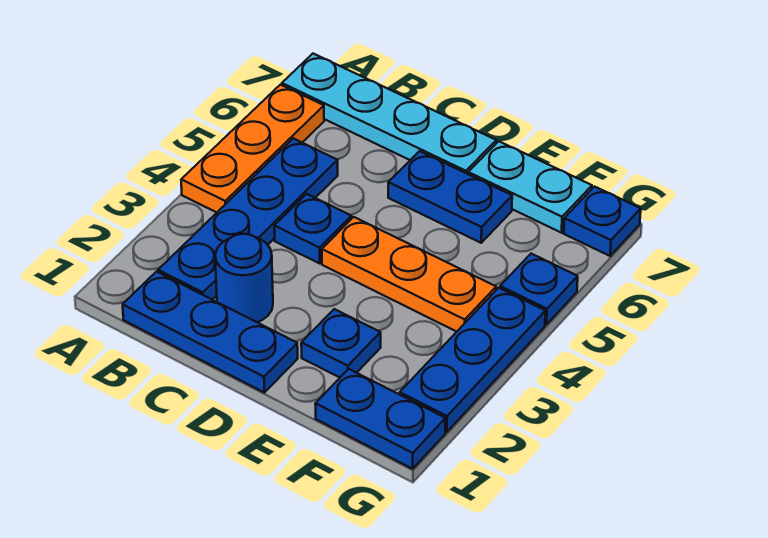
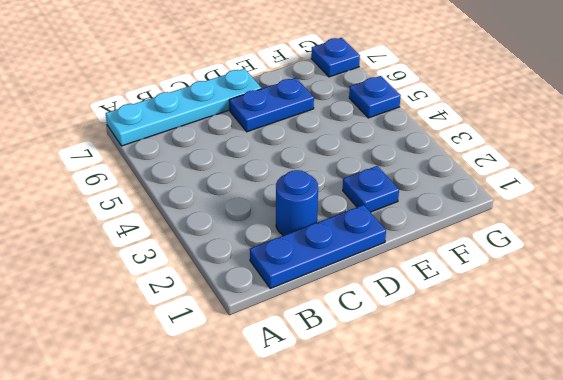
none -> orange plate A4:A6 level 1
none -> blue plate B2:B5 level 1
none -> blue plate C4 level 1

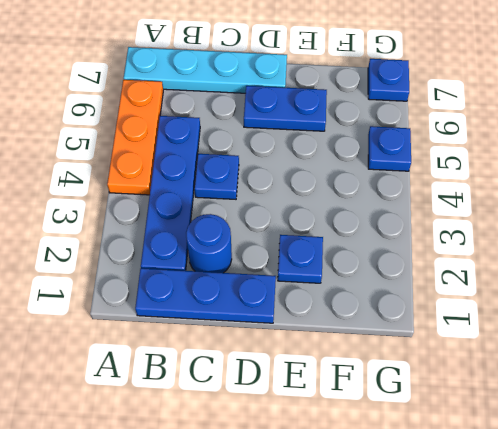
none -> orange plate D4:F4 level 1
none -> cyan plate E7:F7 level 1
none -> blue plate F1:G1 level 1

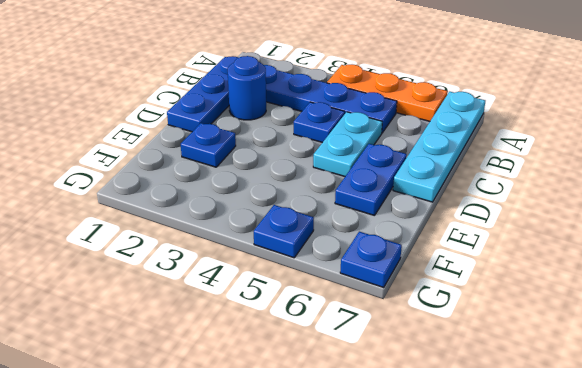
cyan plate C5:D5 level 1 -> cyan plate E7:F7 level 1
none -> orange plate D4:F4 level 1
none -> blue plate F1:G1 level 1
none -> blue plate G2:G4 level 1

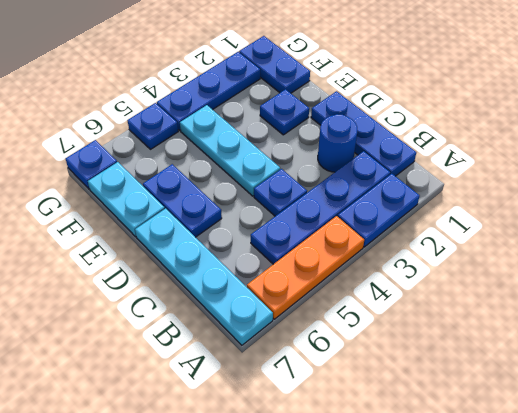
blue plate A2:A3 level 1 -> none
cyan plate D4:F4 level 1 -> orange plate D4:F4 level 1

